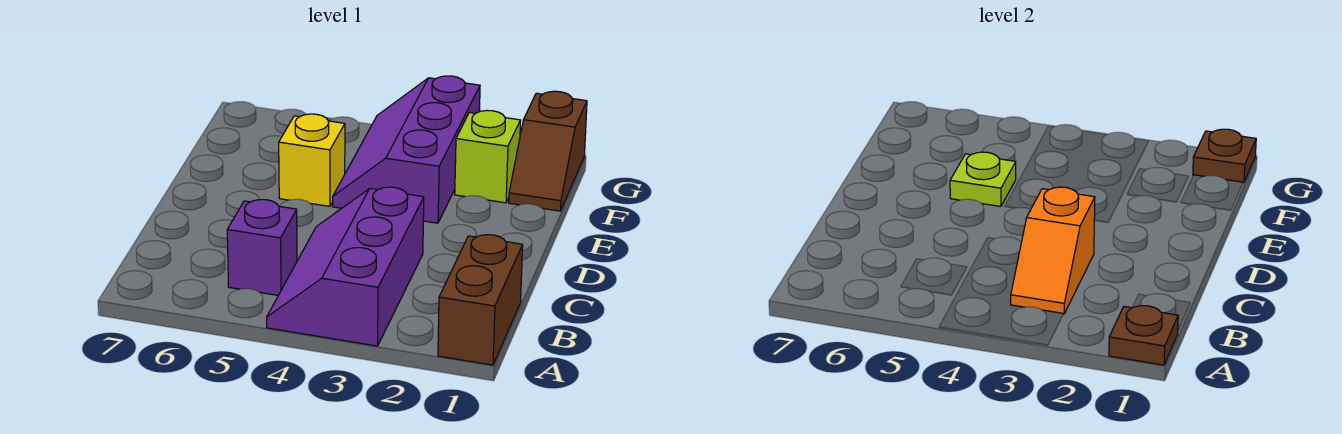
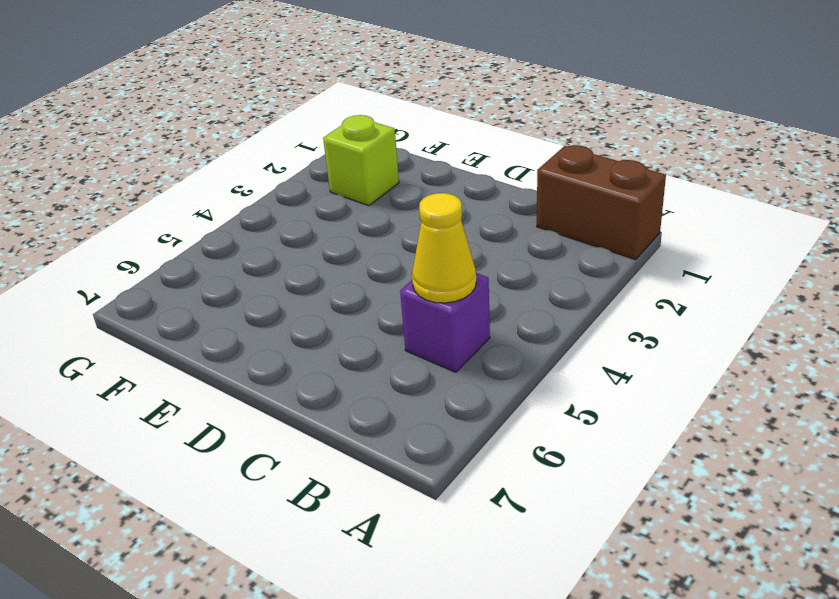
yellow cone B5 level 2 -> none
none -> purple slope A3:C4 level 1 top 3
none -> purple slope E3:G4 level 1 top 3

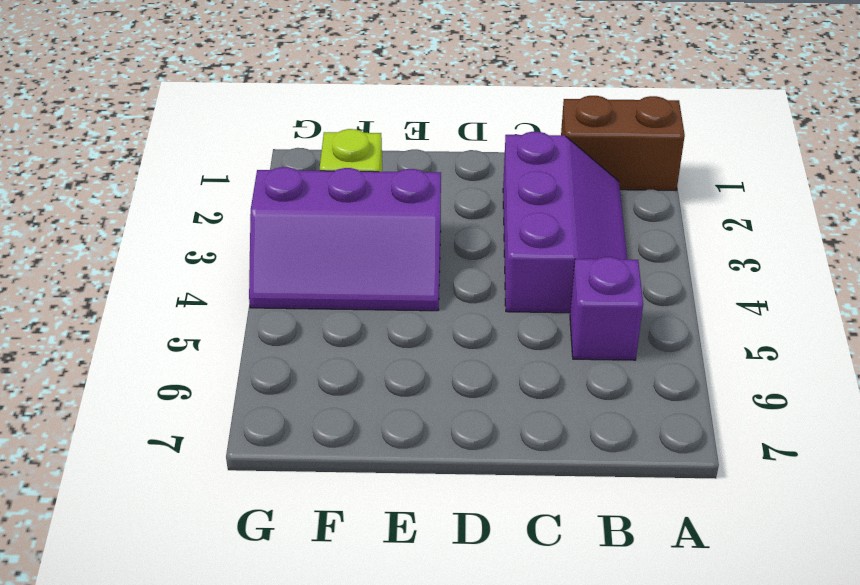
purple slope B2:C4 level 1 top C -> purple slope A3:C4 level 1 top 3
none -> yellow brick E5 level 1
none -> brown slope F1:G1 level 1 top G

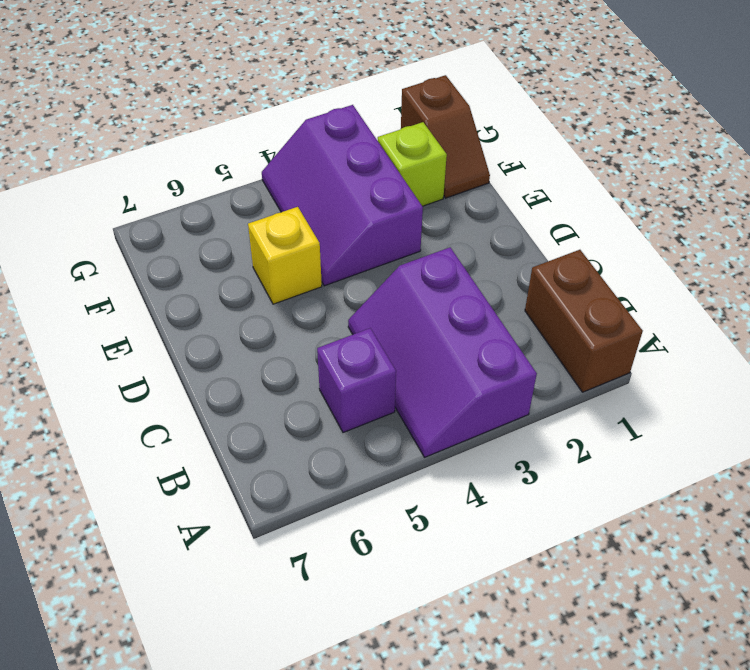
none -> brown plate A1 level 2
none -> orange slope B3:C3 level 2 top C

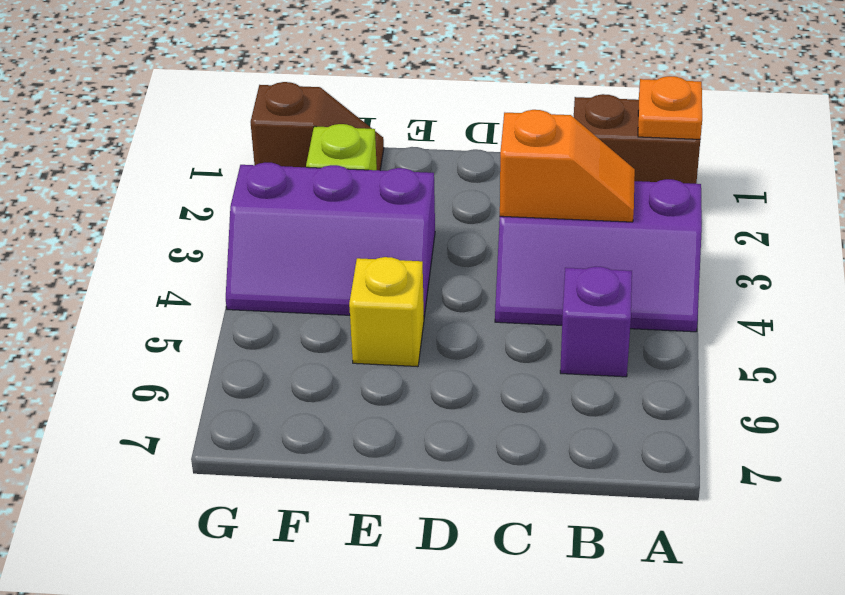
orange plate A1 level 2 -> brown plate A1 level 2
none -> lime plate E5 level 2
none -> brown plate G1 level 2

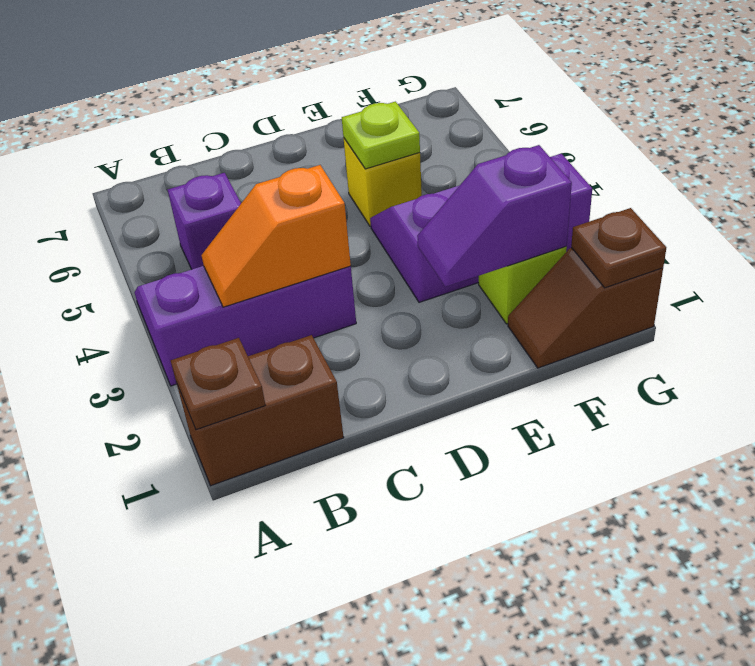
purple slope E2:F2 level 2 top F -> none

